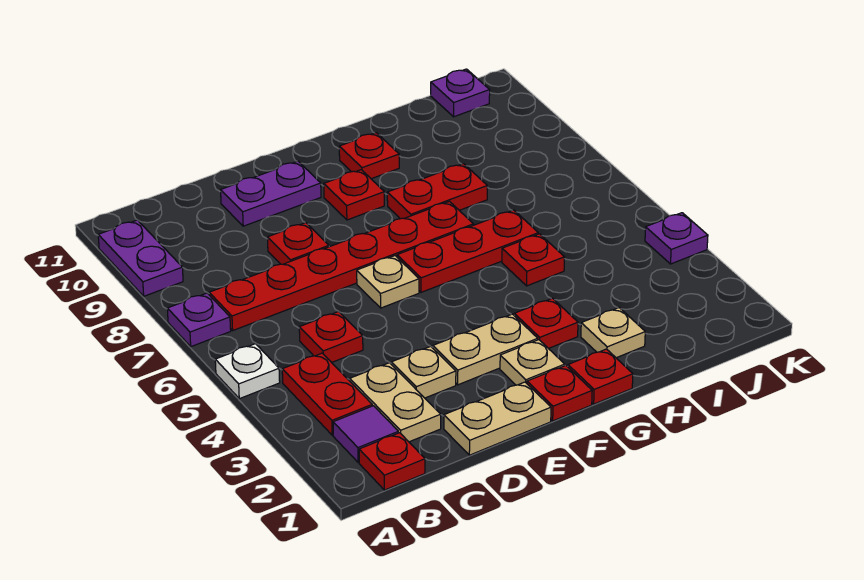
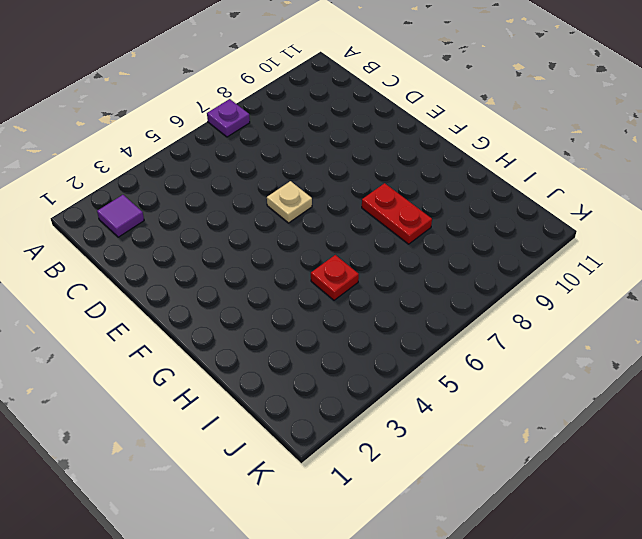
none -> white plate A5 level 1
none -> purple plate A9:A10 level 1
none -> red plate B1 level 1

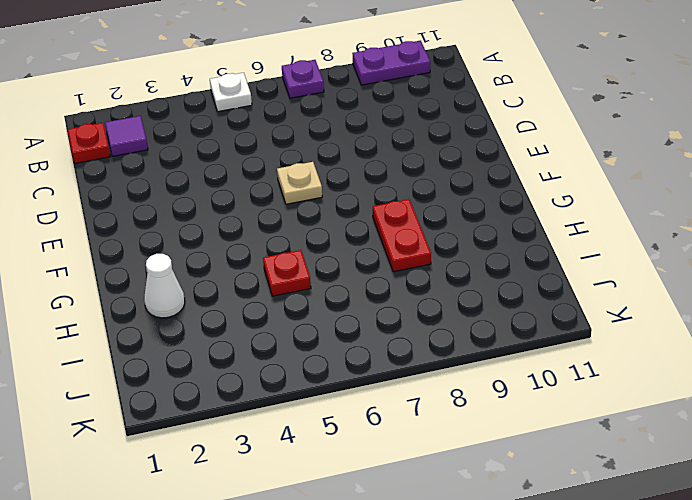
white cone H2 level 1 -> tan plate H2 level 1
none -> red plate B3:B4 level 1
none -> red plate B7:G7 level 1
none -> tan plate C2:C3 level 1

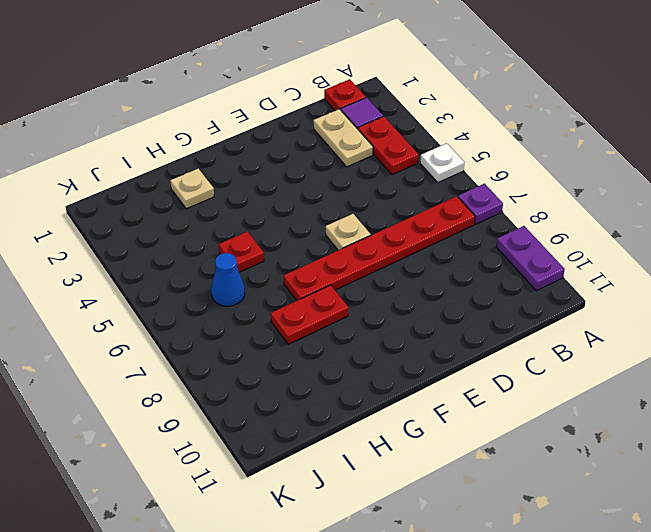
blue cone I6 level 1 -> none
none -> red plate C5 level 1
none -> tan plate D1:E1 level 1
none -> tan plate D3 level 1

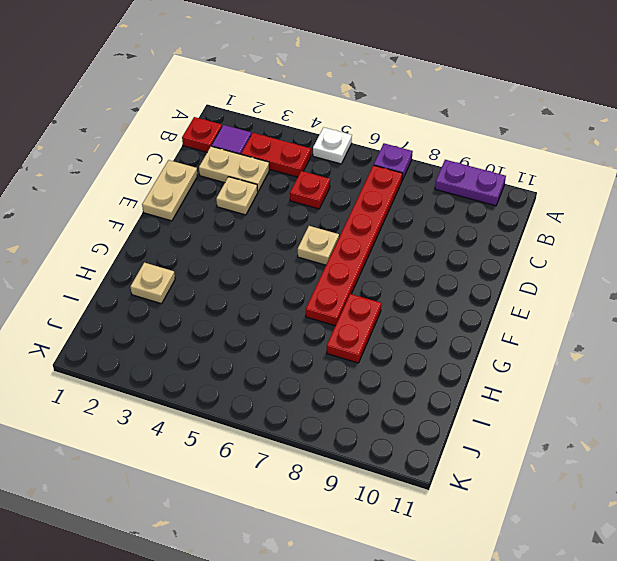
none -> red plate D8 level 1
none -> purple plate D10:E10 level 1
none -> tan plate E3:F3 level 1

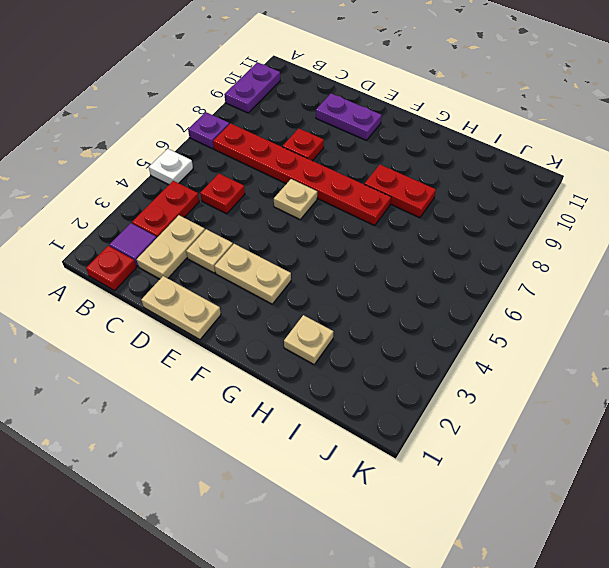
none -> red plate F1 level 1
none -> tan plate F2 level 1
none -> red plate F6:H6 level 1

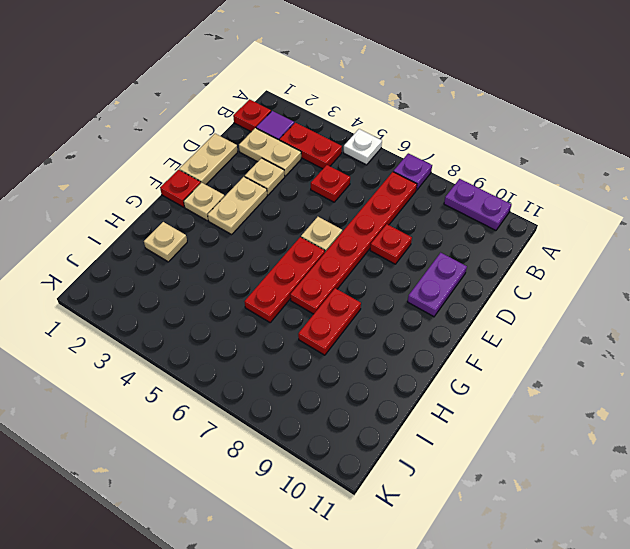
none -> red plate F9 level 1
none -> red plate G1 level 1
none -> red plate G3 level 1

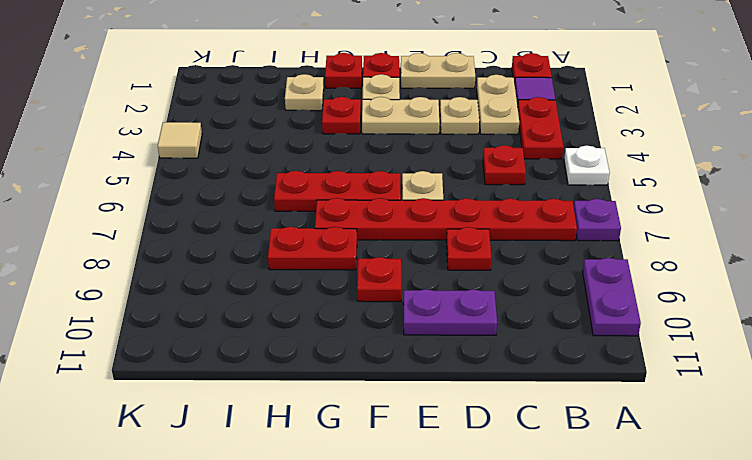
tan tile K4 level 1 -> purple plate K4 level 1
none -> red plate G10 level 1
none -> red plate H5 level 1
none -> purple plate J11 level 1

